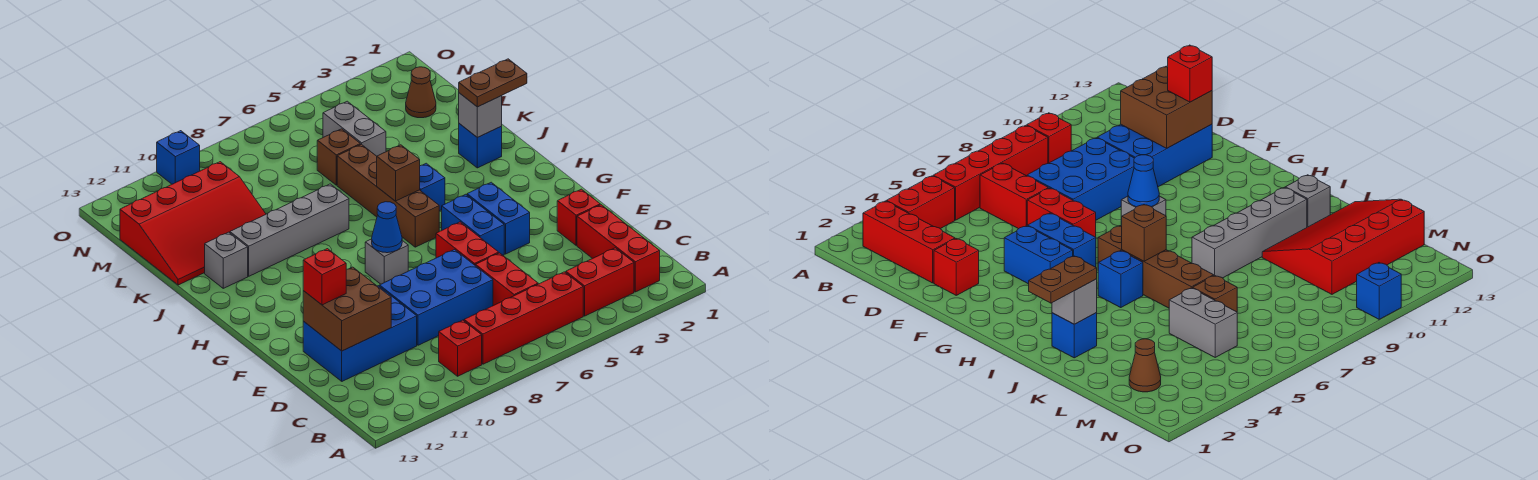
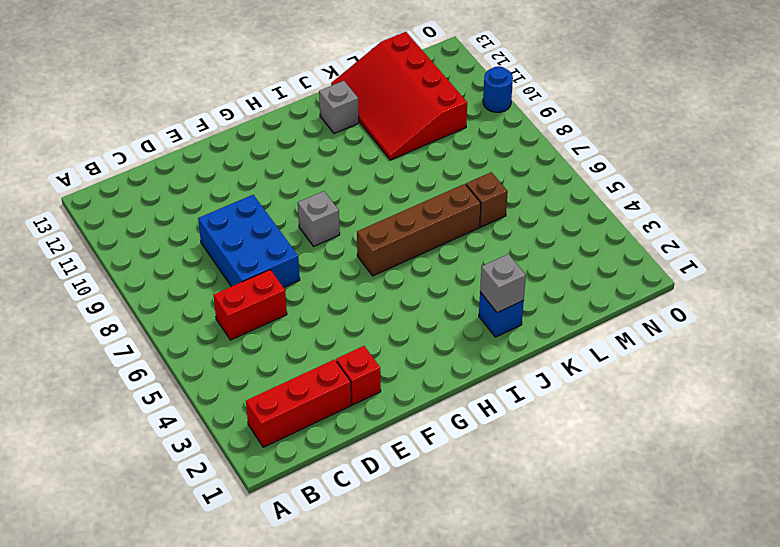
blue round brick O10 level 1 -> blue brick O10 level 1
none -> red brick B3:B4 level 1
none -> red brick B5:B8 level 1
none -> red brick B9 level 1

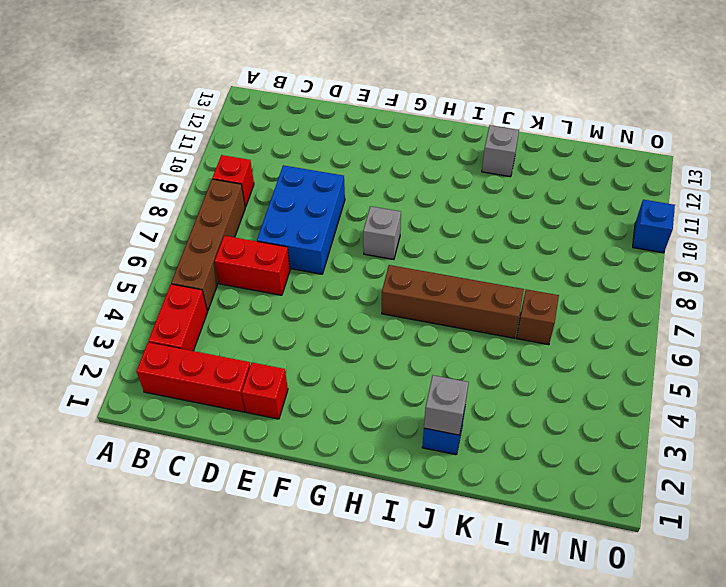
brown brick B5:B8 level 1 -> red brick B5:B8 level 1
none -> blue brick D10:E12 level 1
none -> red brick E6:F6 level 1
none -> blue brick F4:G4 level 1

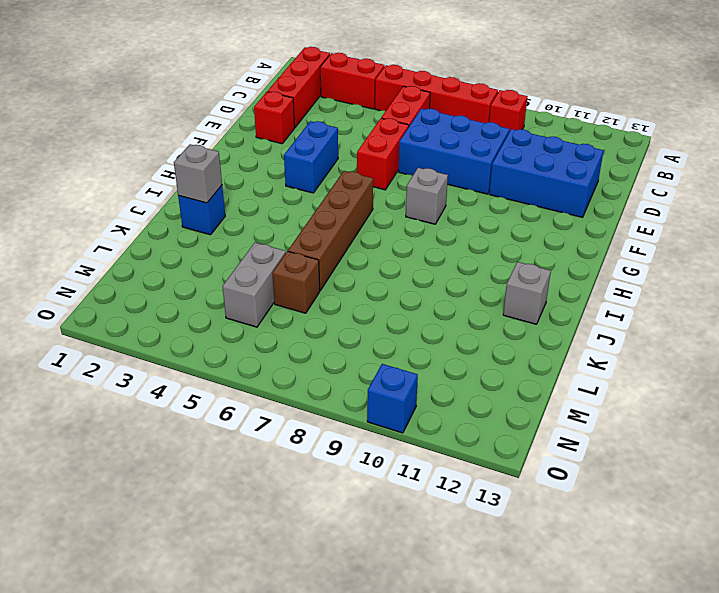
none -> blue brick F5:G5 level 1
none -> blue brick I5 level 1
none -> grey brick J8:J11 level 1

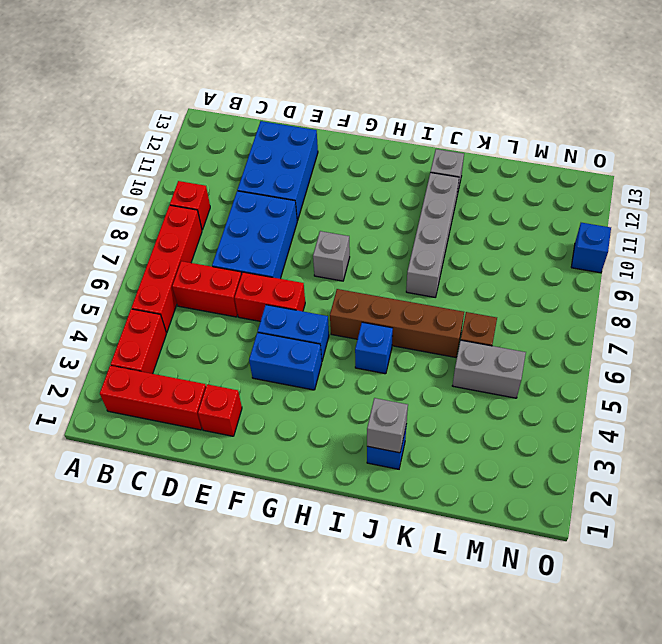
none -> red slope K10:M13 level 1 top M
none -> brown cone M2 level 1
none -> brown brick D11:E12 level 2

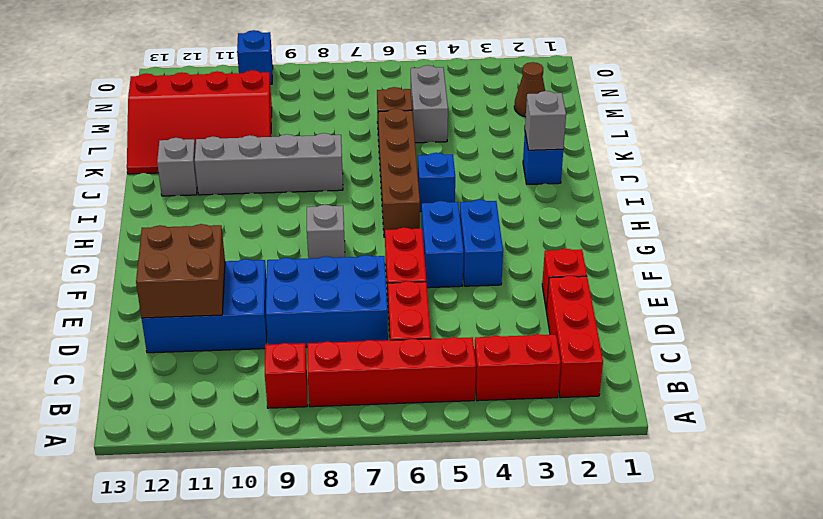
none -> blue cone G8 level 2
none -> brown brick I6 level 2
none -> red brick E12 level 3

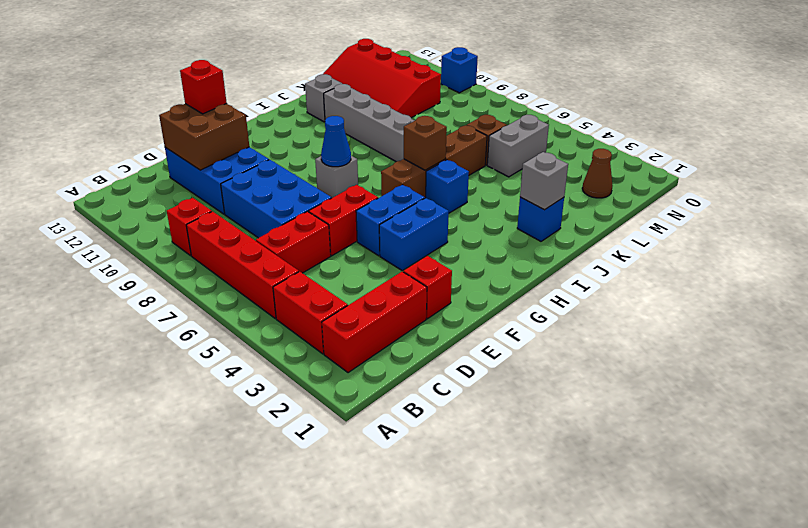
none -> brown plate J1:J2 level 3

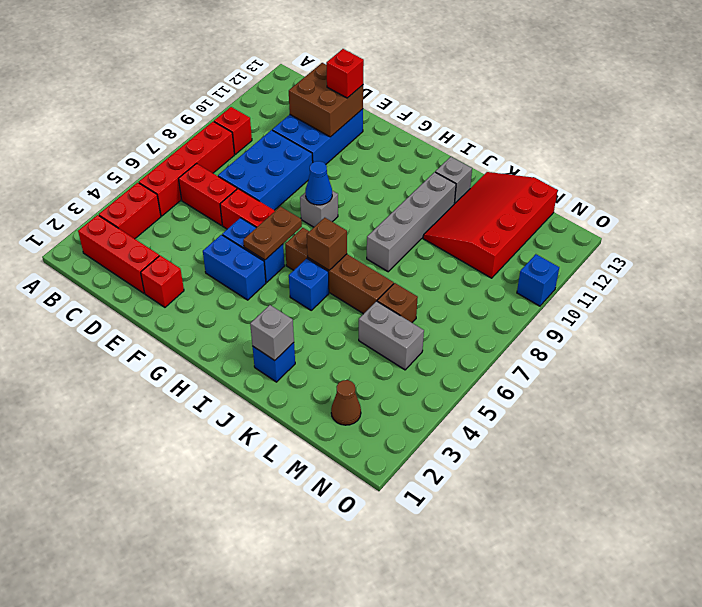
brown plate G5:G6 level 2 -> brown plate J1:J2 level 3

